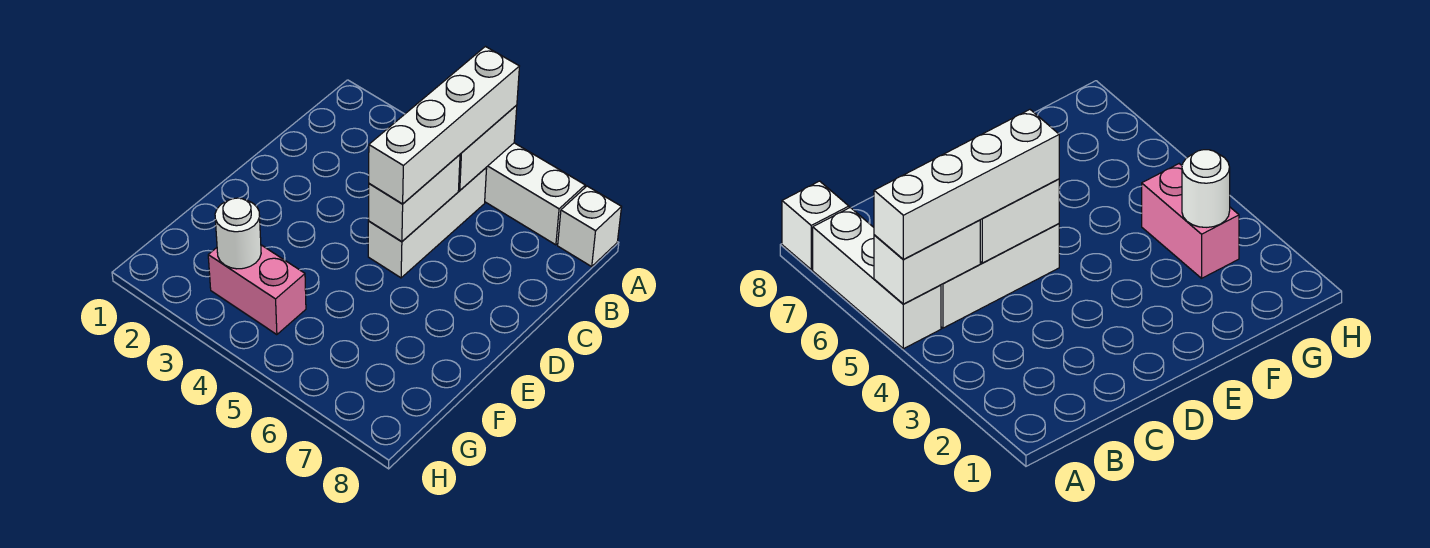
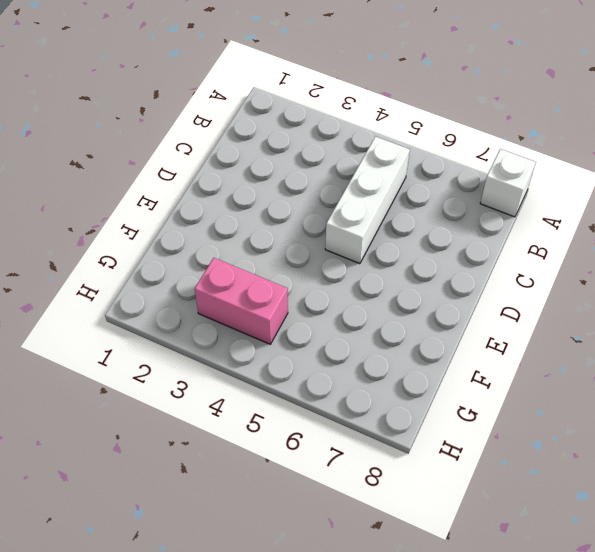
none -> white brick A5:A7 level 1
none -> white brick A5:B5 level 2

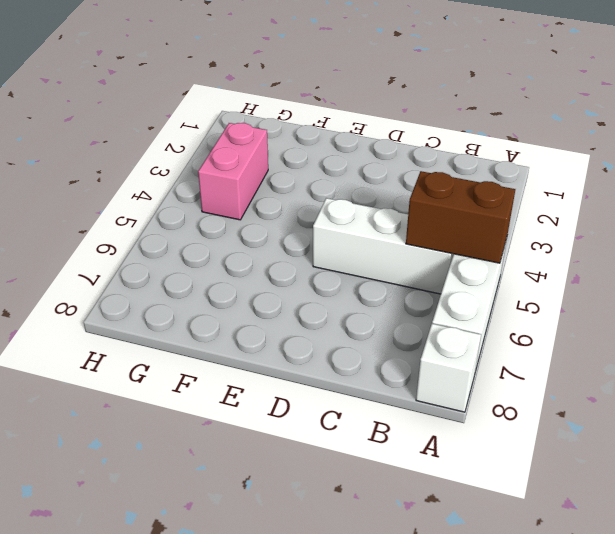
brown brick A5:B5 level 2 -> white brick A5:B5 level 2
none -> white brick C5:D5 level 2
none -> white round brick G3 level 2

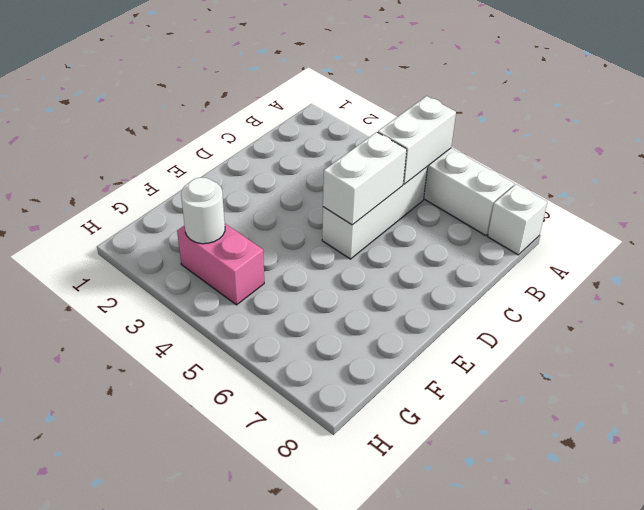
none -> white brick A5:D5 level 3

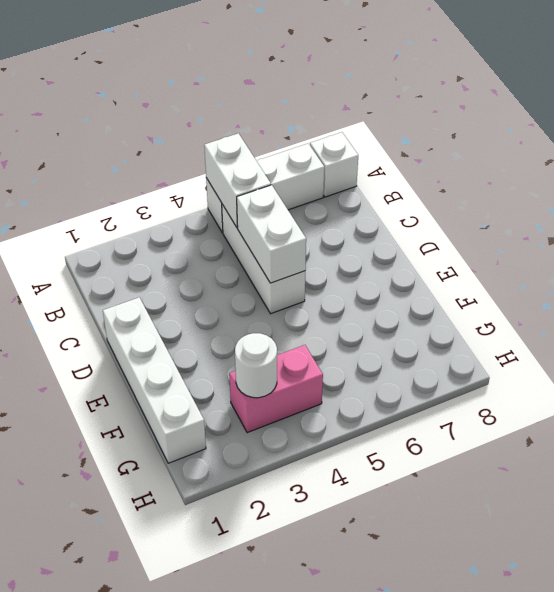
white brick D1:G1 level 1 -> white brick A5:D5 level 3

